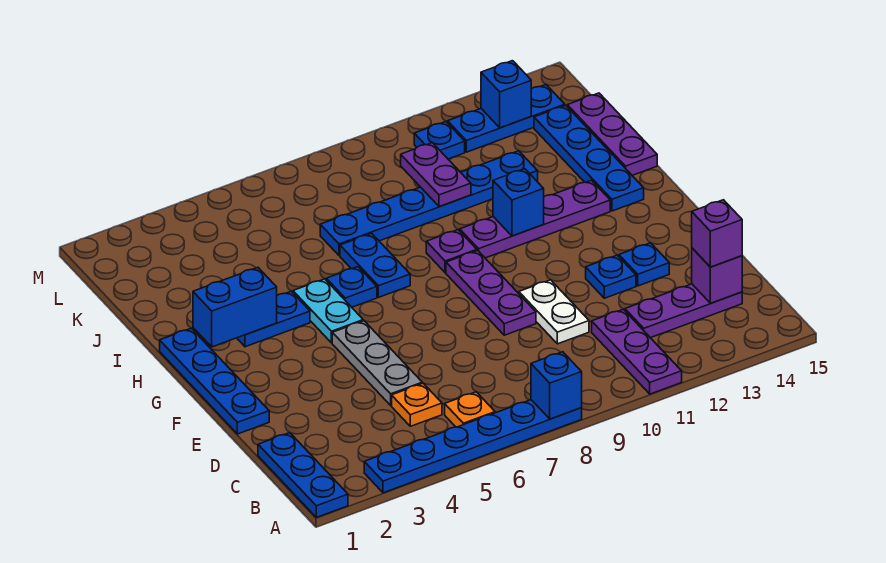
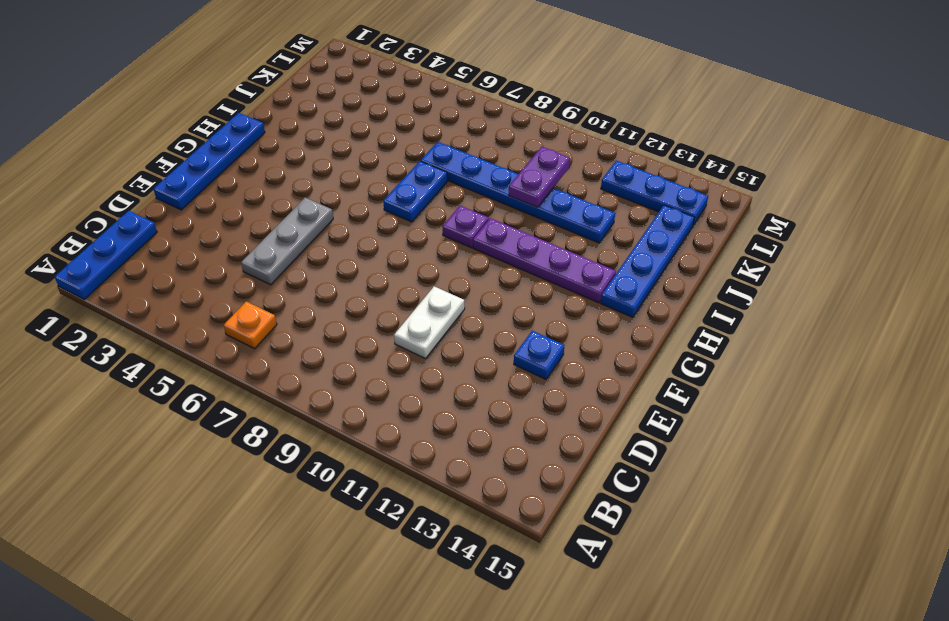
none -> blue plate A3:A8 level 1
none -> purple plate A11:C11 level 1
none -> orange plate C5 level 1
none -> purple plate C12:C14 level 1

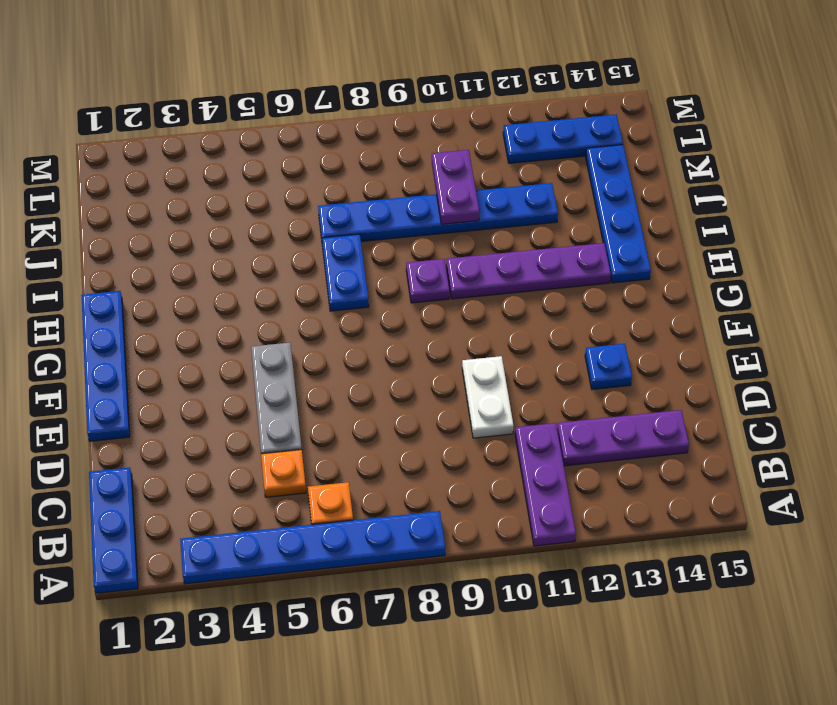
none -> purple plate E9:G9 level 1
none -> blue plate E12 level 1
none -> cyan plate G5:H5 level 1
none -> blue plate H3:H4 level 1

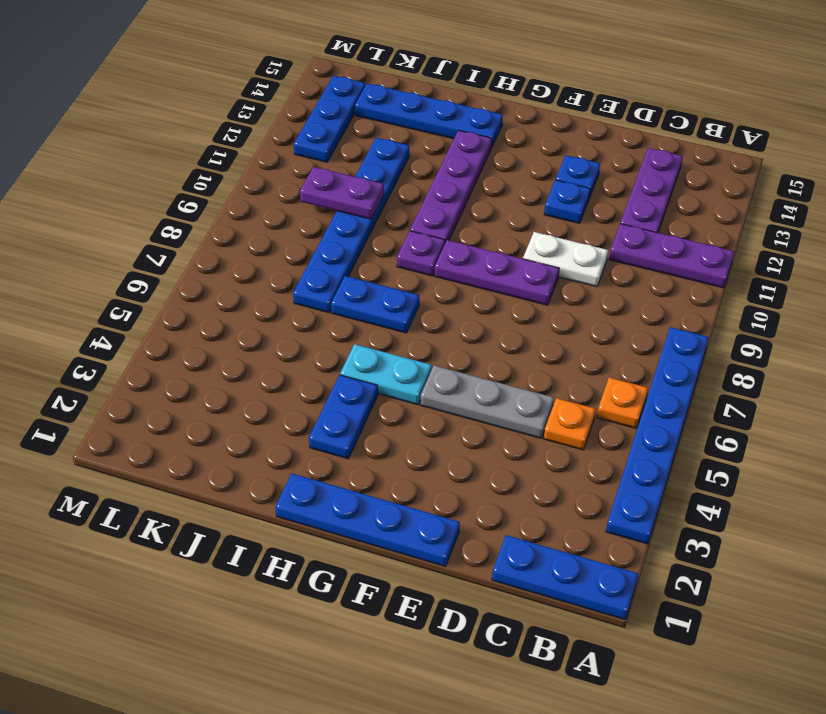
none -> blue plate H6 level 1
none -> purple plate I15:K15 level 1
none -> blue plate L11 level 1
none -> blue brick A8 level 2

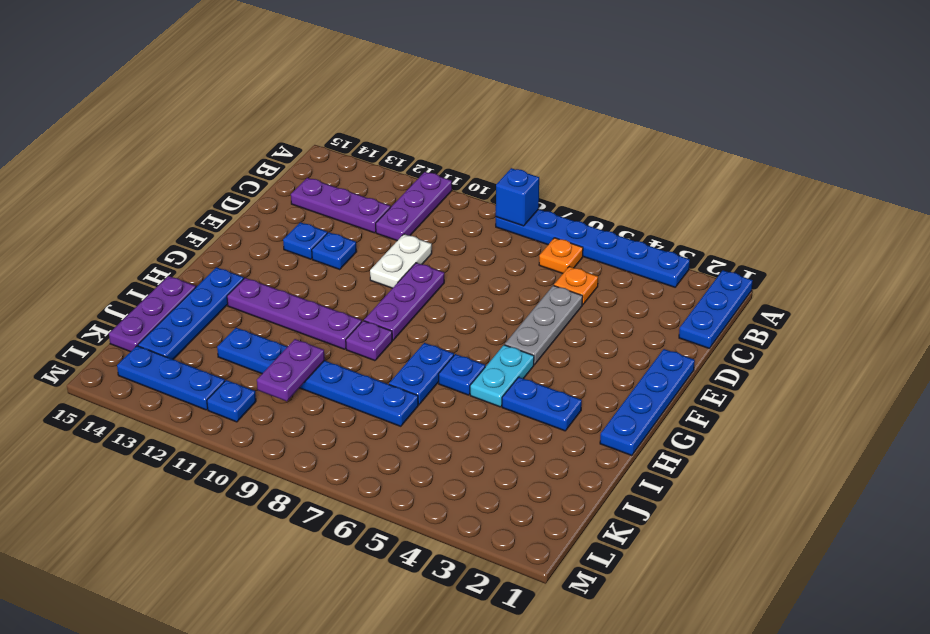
none -> purple brick C14 level 2
none -> blue brick H2:H3 level 2
none -> blue brick H11 level 2
none -> blue brick L13 level 2

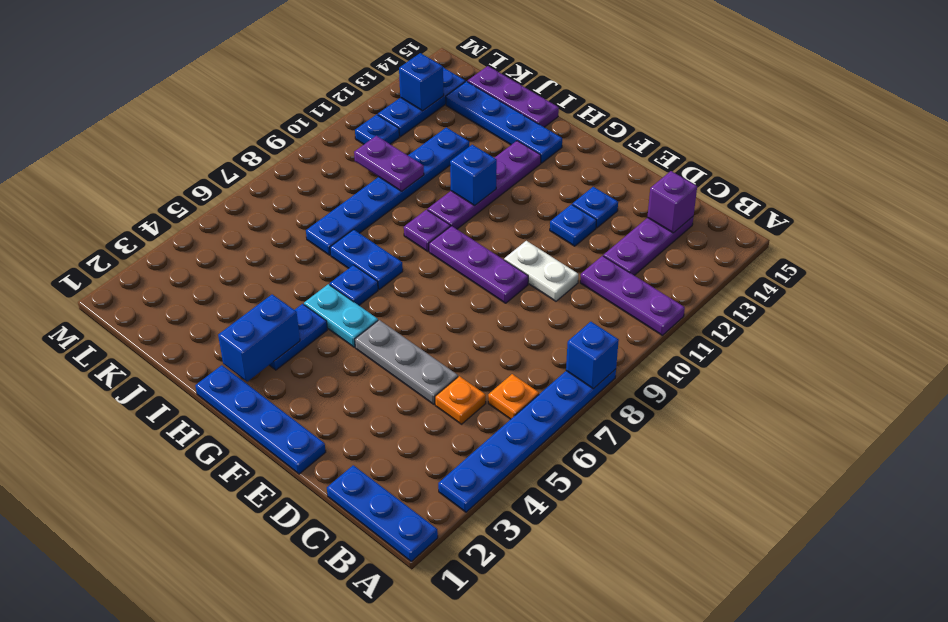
none -> purple brick C14 level 3

